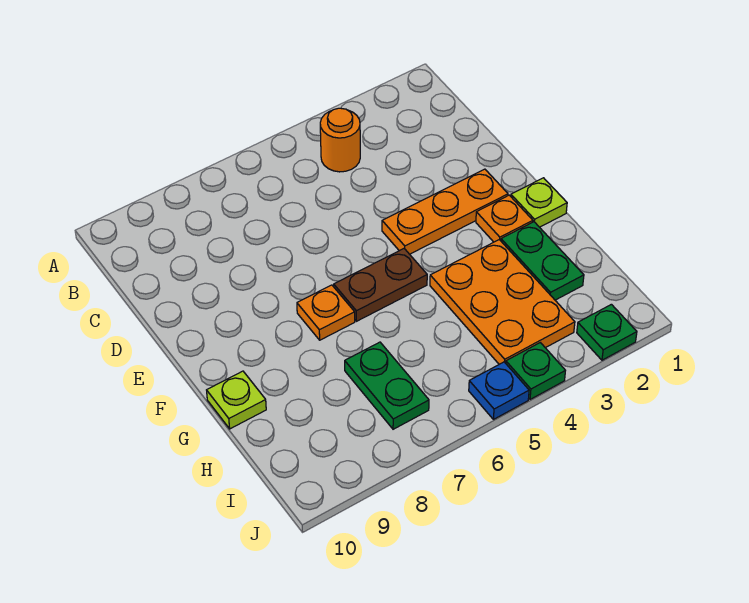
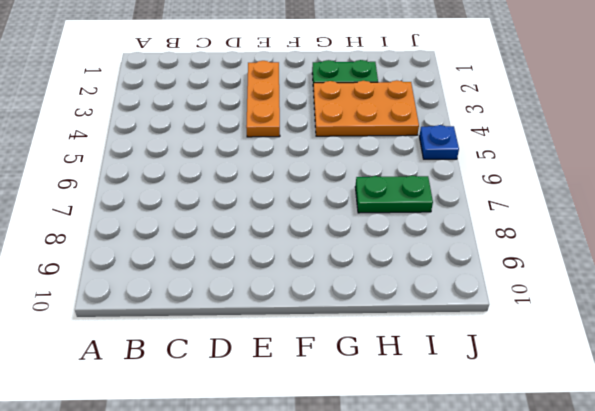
none -> orange round brick B4 level 1
none -> lime plate F1 level 1
none -> orange plate F2 level 1

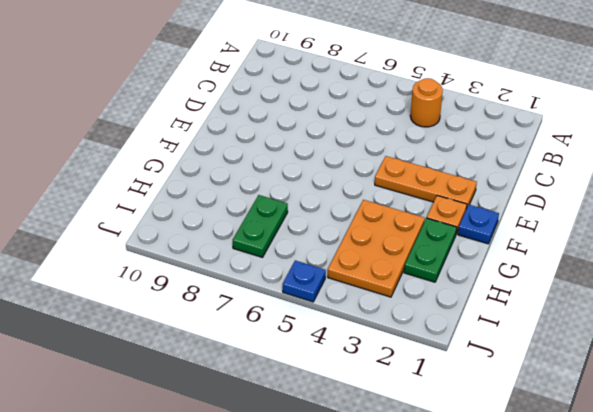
blue plate F1 level 1 -> lime plate F1 level 1
none -> brown plate F5:F6 level 1
none -> orange plate F7 level 1
none -> lime plate G10 level 1

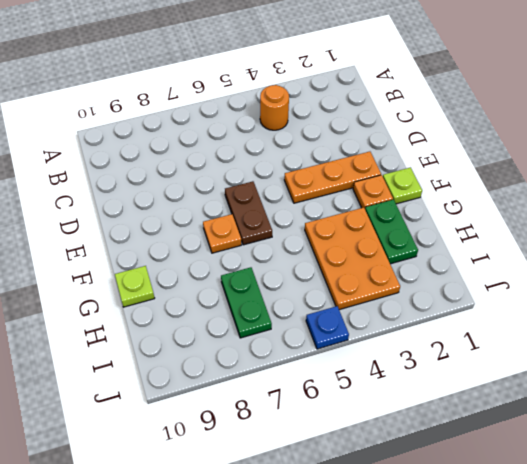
brown plate E6:F6 level 1 -> brown plate F5:F6 level 1
none -> green plate J2 level 1
none -> green plate J4 level 1

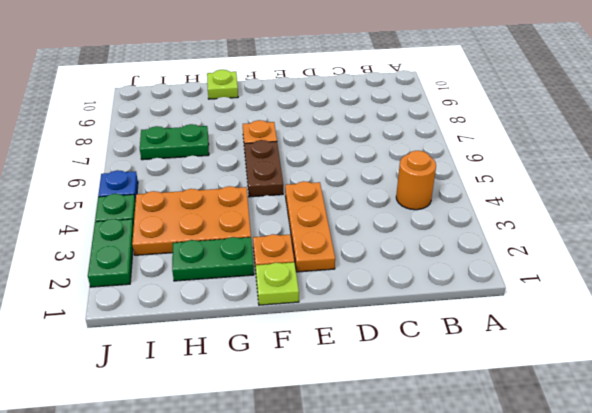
green plate J2:J3 level 1 -> green plate J2 level 1

